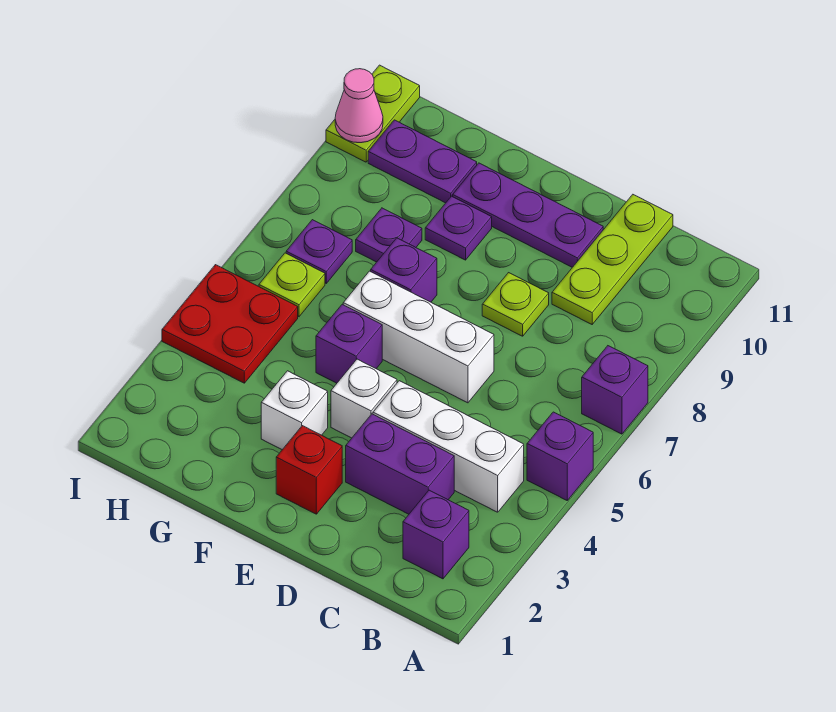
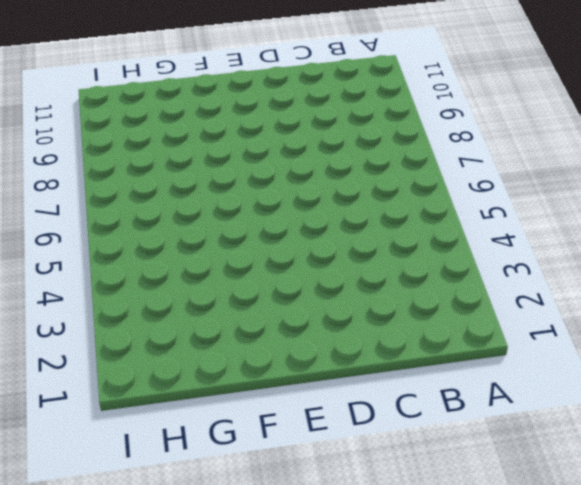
none -> purple brick A5 level 1
none -> purple brick A7 level 1
none -> purple brick B2 level 1

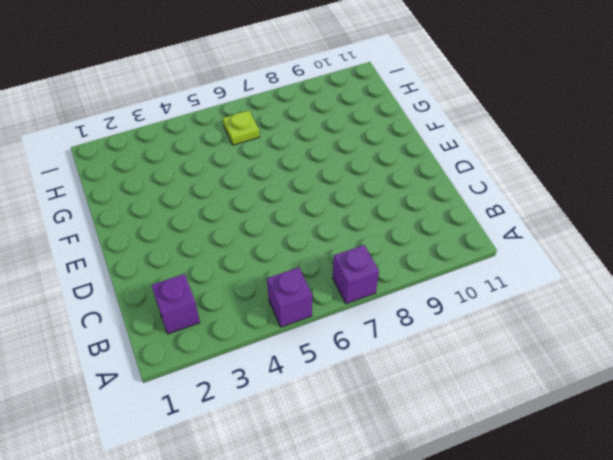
none -> white brick B4:D4 level 1
none -> purple brick C3:D3 level 1
none -> lime plate C9:C11 level 1

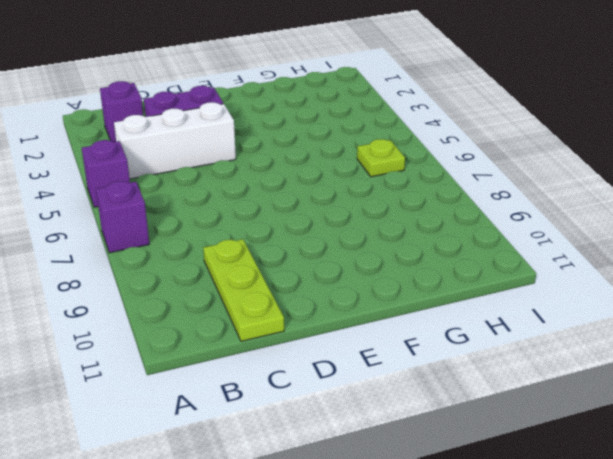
none -> white brick D6:F6 level 1
none -> lime plate D8 level 1
none -> purple plate D10:F10 level 1

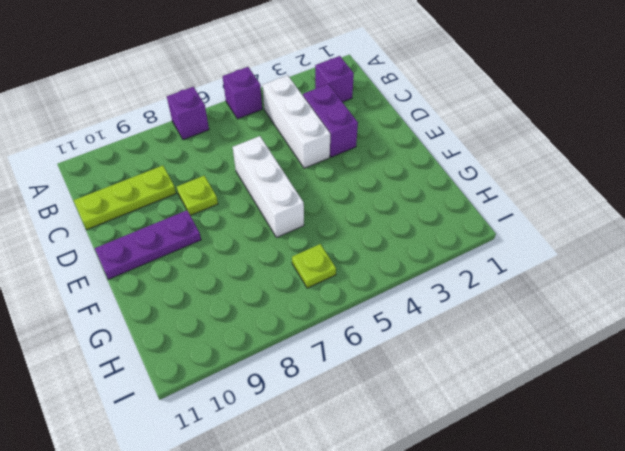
purple plate E9:E11 level 1 -> purple plate D10:F10 level 1
none -> red brick E2 level 1
none -> white brick E4 level 1
none -> white brick F3 level 1

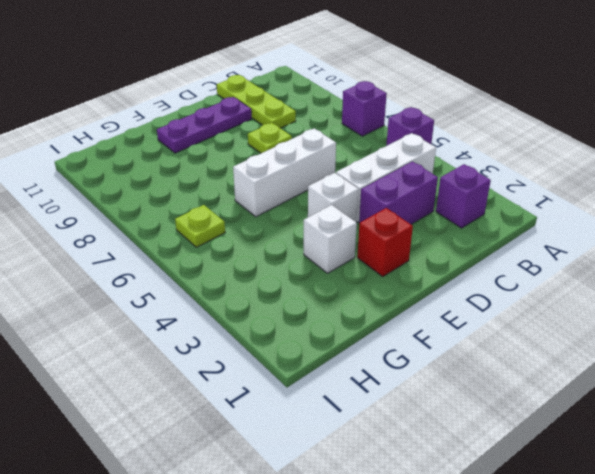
none -> purple brick F5 level 1
none -> purple brick F7 level 1
none -> purple plate F9 level 1

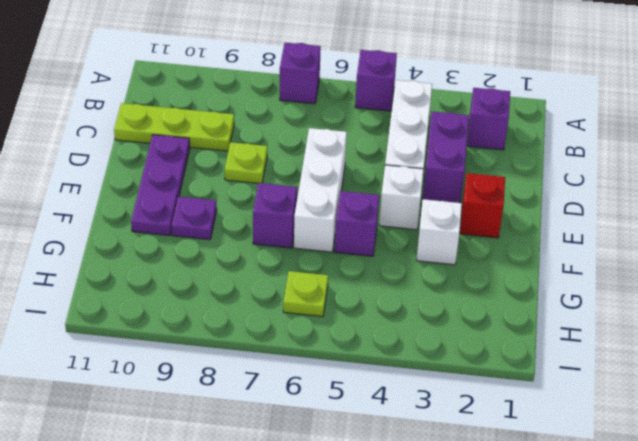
none -> purple plate G8 level 1
none -> purple plate G10:H10 level 1
none -> red plate H4:I5 level 1

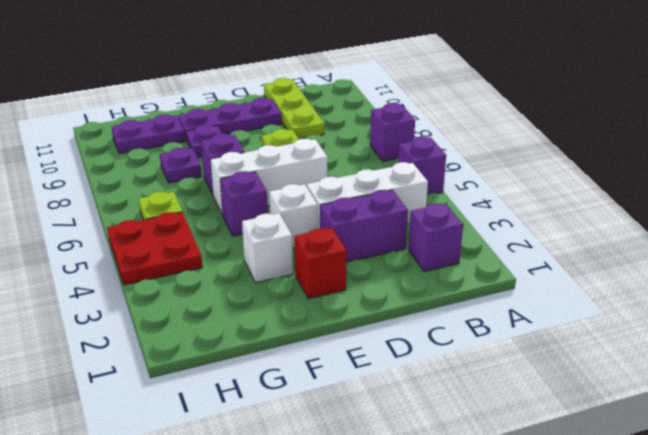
none -> purple plate H7 level 1
none -> lime plate I10:I11 level 1
none -> pink cone I10 level 2

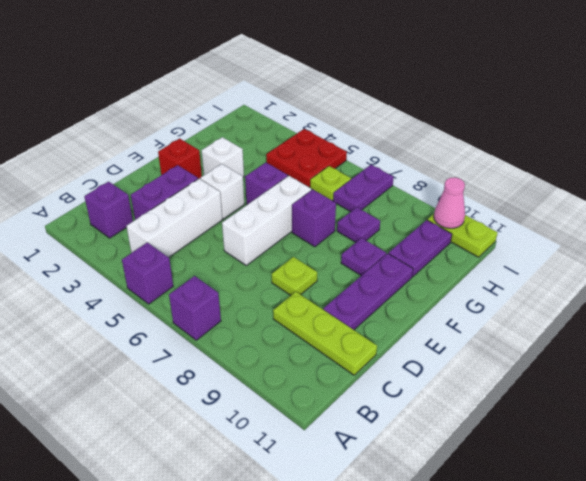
purple plate H7:I7 level 1 -> purple plate H7 level 1

